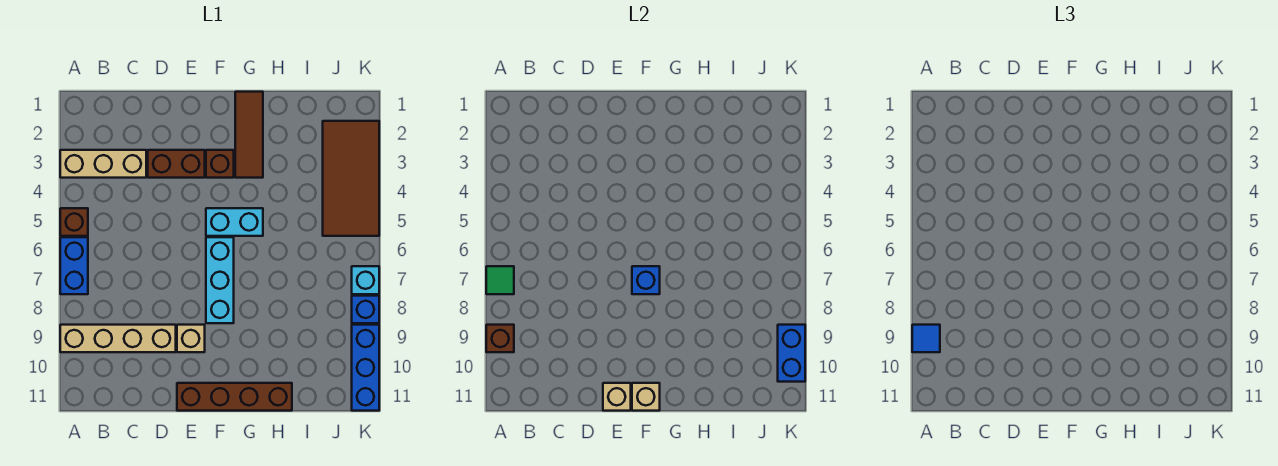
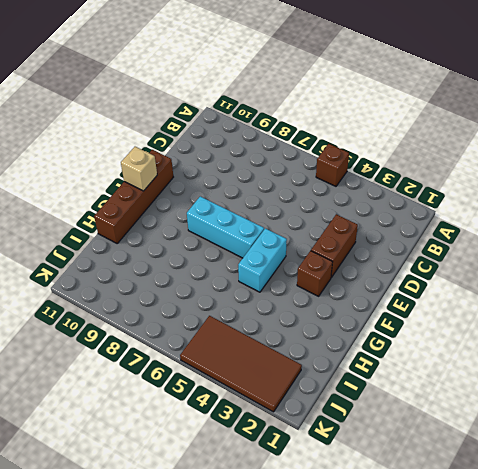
none -> tan brick A3:C3 level 1
none -> blue brick A6:A7 level 1
none -> tan brick A9:D9 level 1

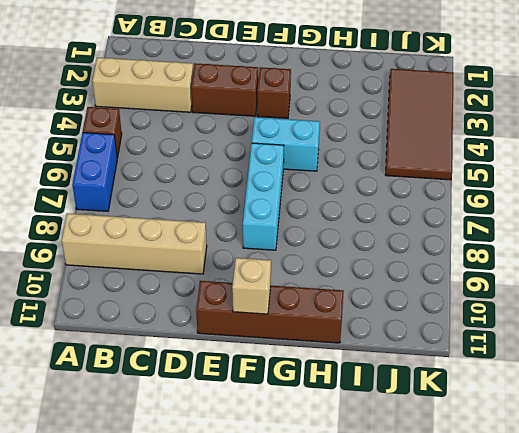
none -> tan brick E9 level 1
none -> brown tile G1:G3 level 1
none -> cyan brick K7 level 1

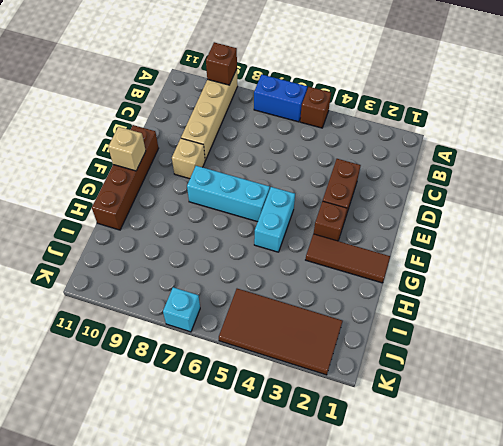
none -> tan brick A3:C3 level 1
none -> blue brick K8 level 1
none -> blue brick K9:K11 level 1

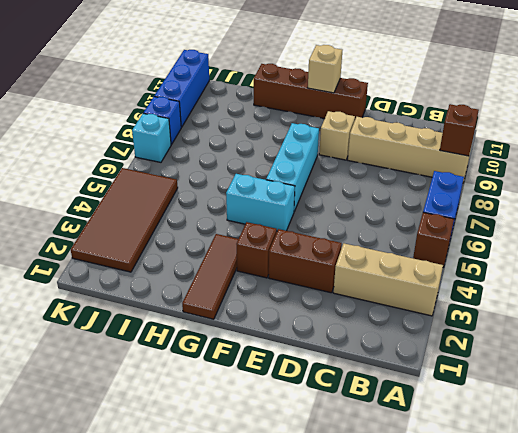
none -> green tile A7 level 2
none -> tan brick E11 level 2
none -> blue brick F7 level 2

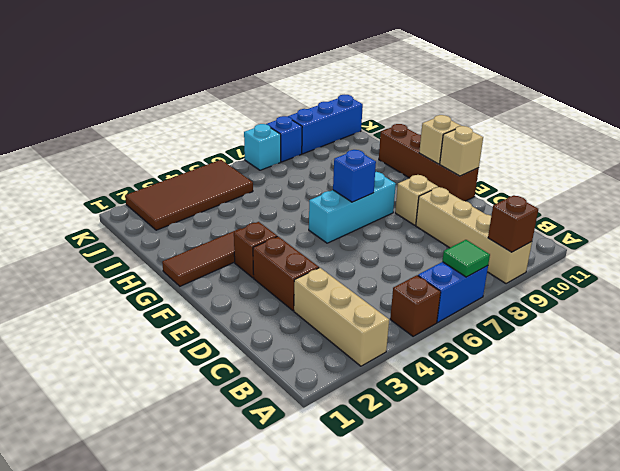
none -> cyan brick F5:G5 level 1
none -> blue brick K9:K10 level 2
none -> blue tile A9 level 3

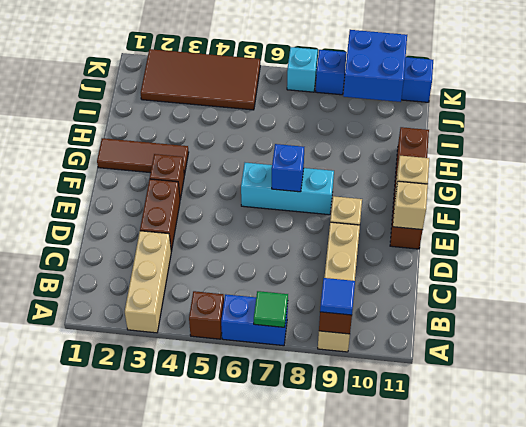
blue brick J9:K10 level 2 -> blue brick K9:K10 level 2
none -> cyan brick F5:G5 level 1

